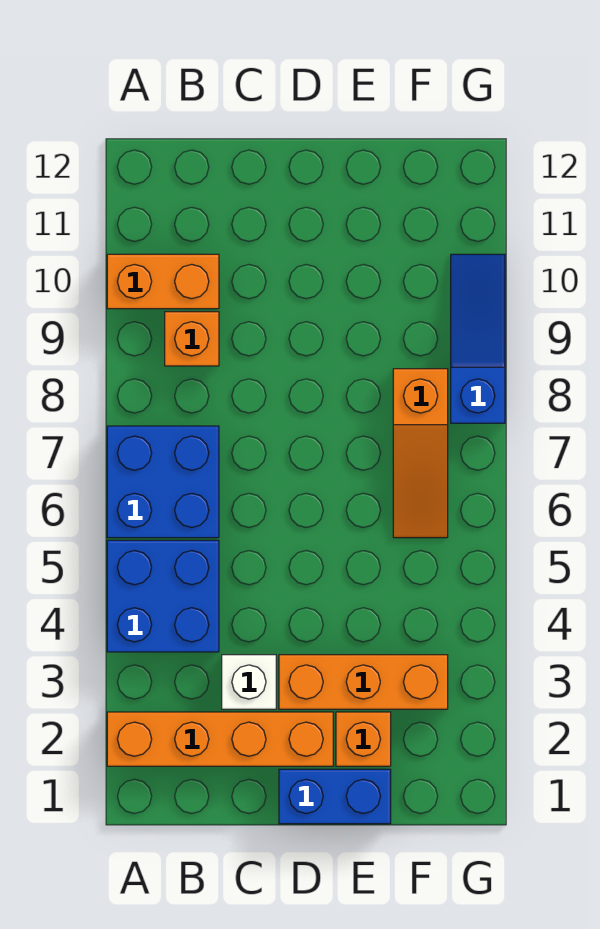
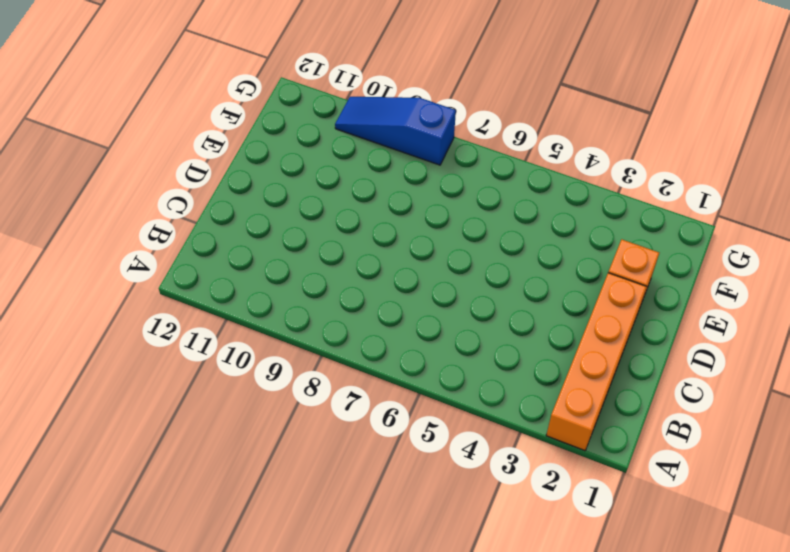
none -> blue brick A4:B5 level 1
none -> blue brick A6:B7 level 1

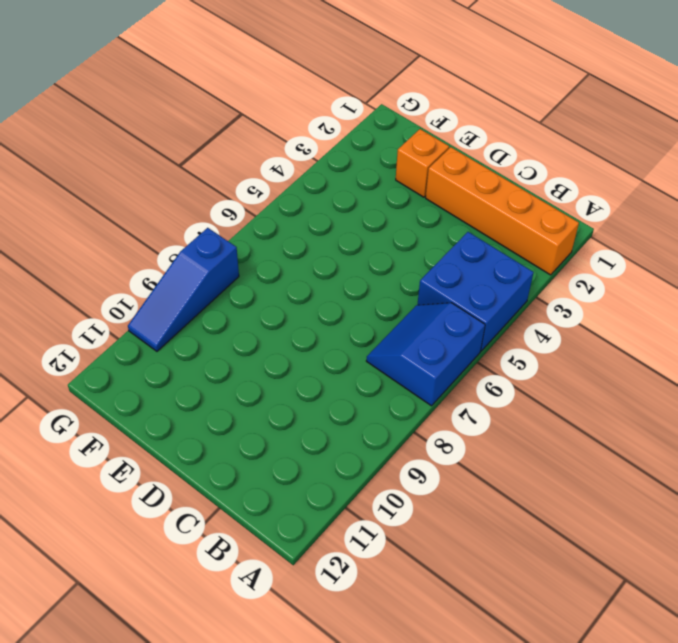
blue slope A6:B7 level 1 top A -> blue brick A6:B7 level 1
none -> orange brick A10:B10 level 1
none -> orange brick B9 level 1

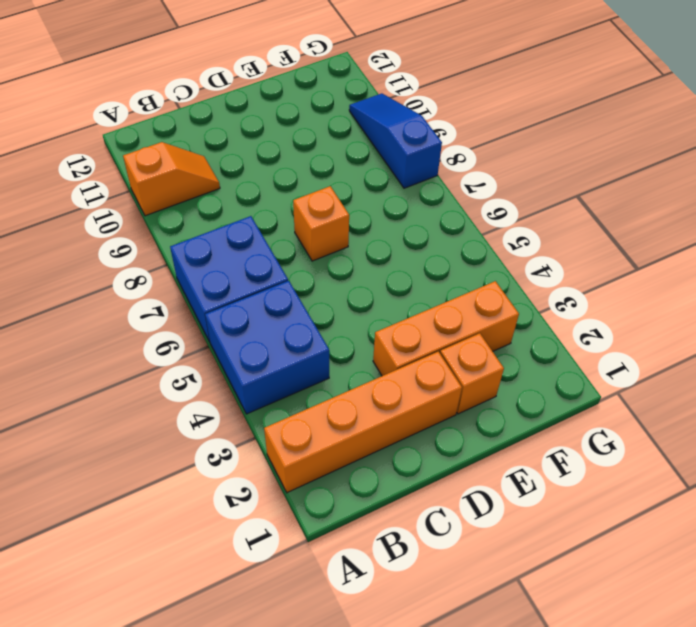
orange slope A10:B10 level 1 top A -> orange brick A10:B10 level 1
orange brick D7 level 1 -> orange brick B9 level 1
none -> white brick C3 level 1
none -> blue brick D1:E1 level 1

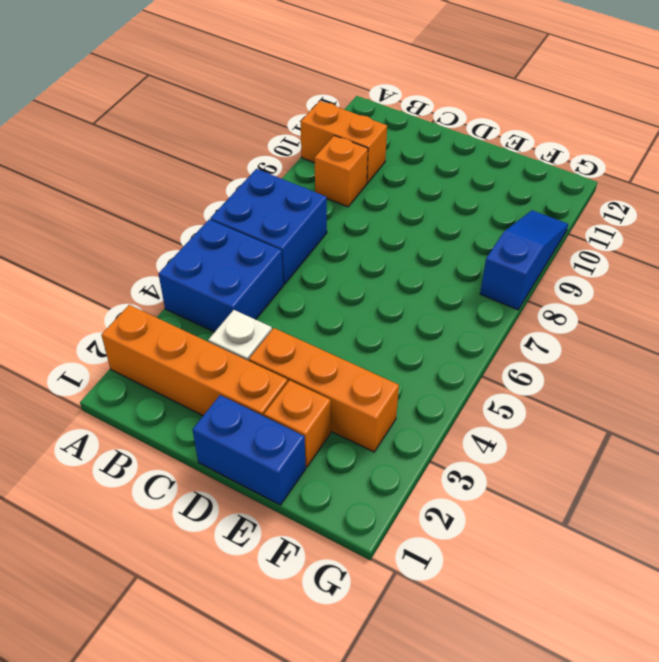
none -> orange slope F6:F8 level 1 top 8

